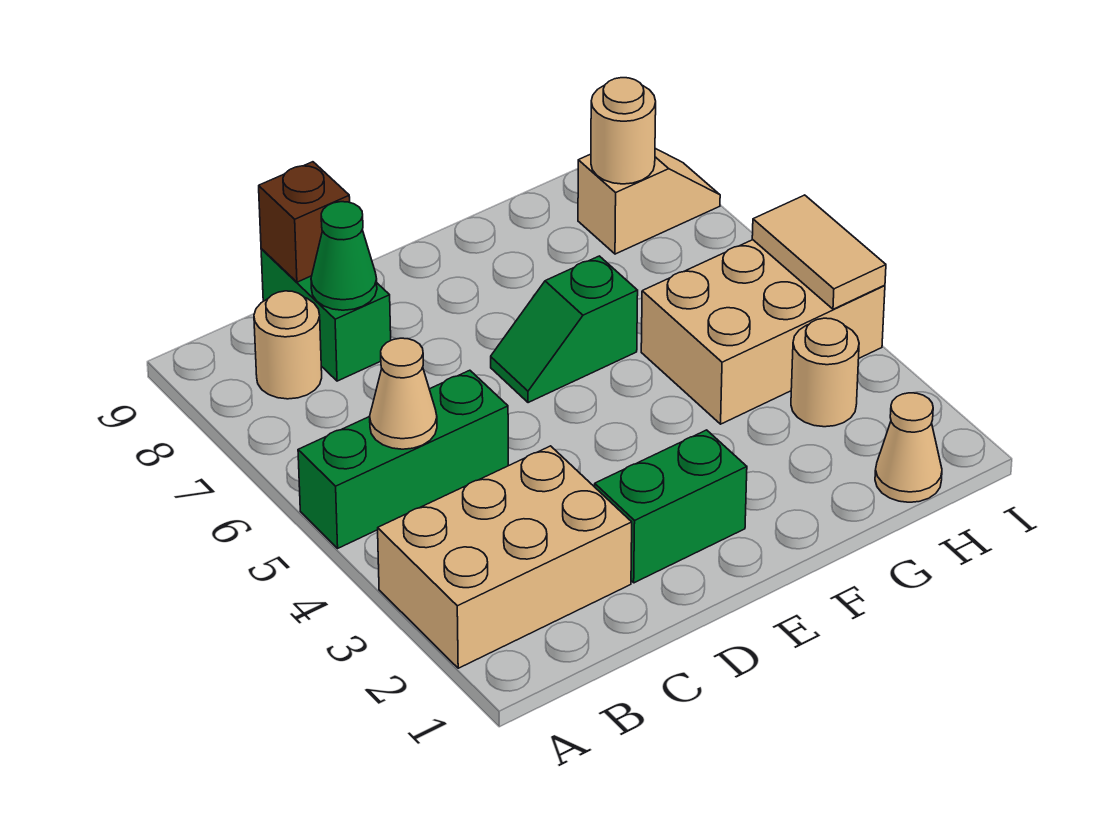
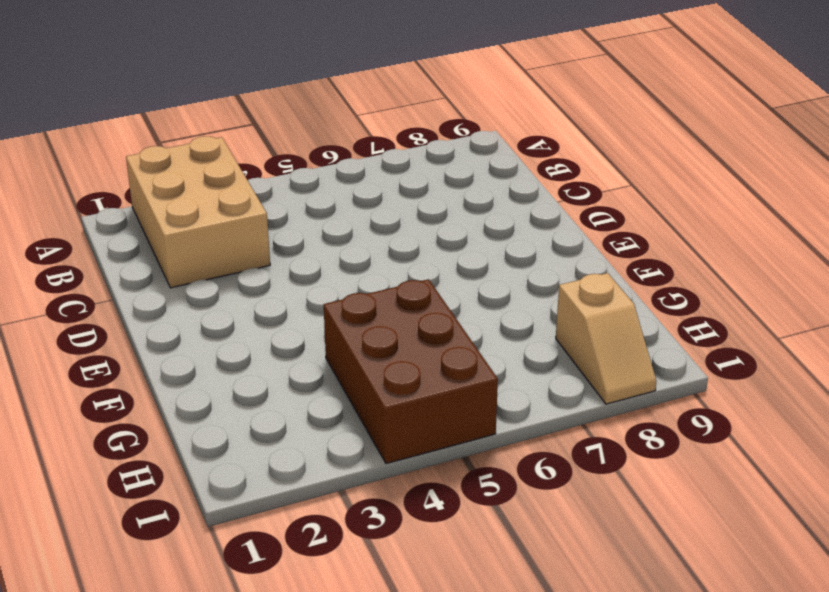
brown brick G4:I5 level 1 -> tan brick G4:I5 level 1
none -> green brick A5:C5 level 1
none -> tan round brick B8 level 1
none -> green brick C8:C9 level 1

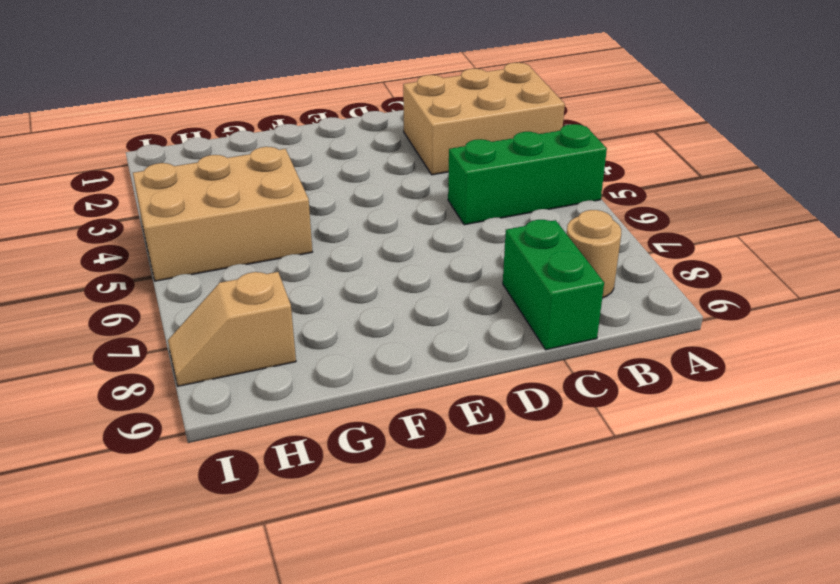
none -> green brick D2:E2 level 1
none -> green slope E6:F6 level 1 top F
none -> tan cone H1 level 1

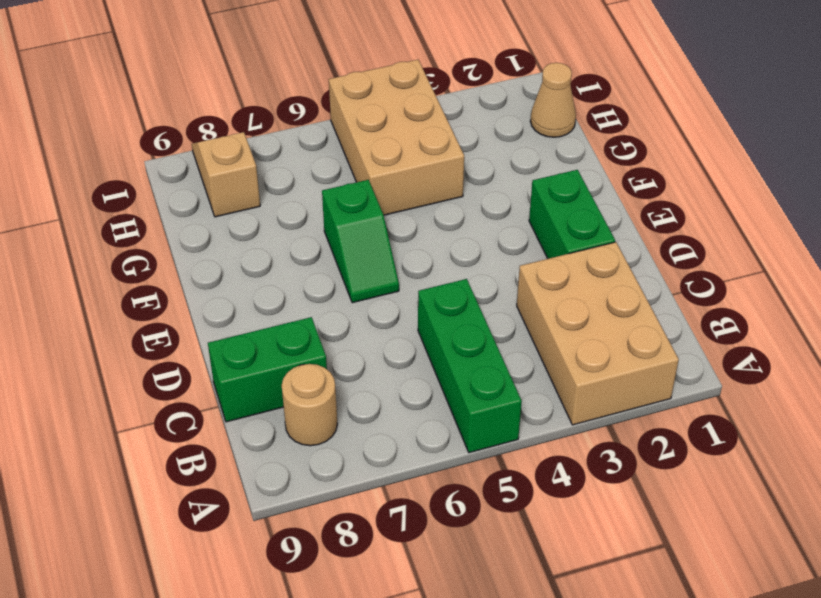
none -> tan round brick H3 level 1
none -> tan cone B5 level 2
none -> green cone C8 level 2

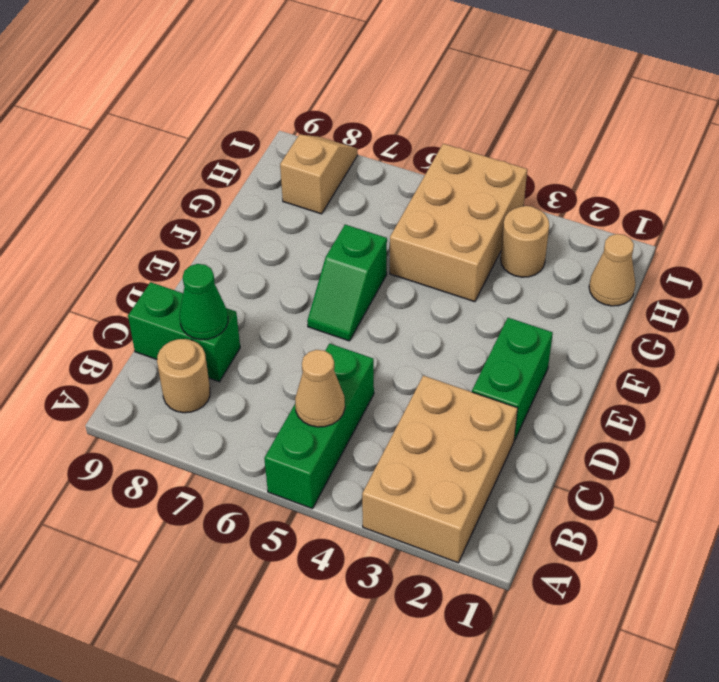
none -> brown brick C9 level 2
none -> tan round brick H8 level 2
none -> tan tile I4:I5 level 2

